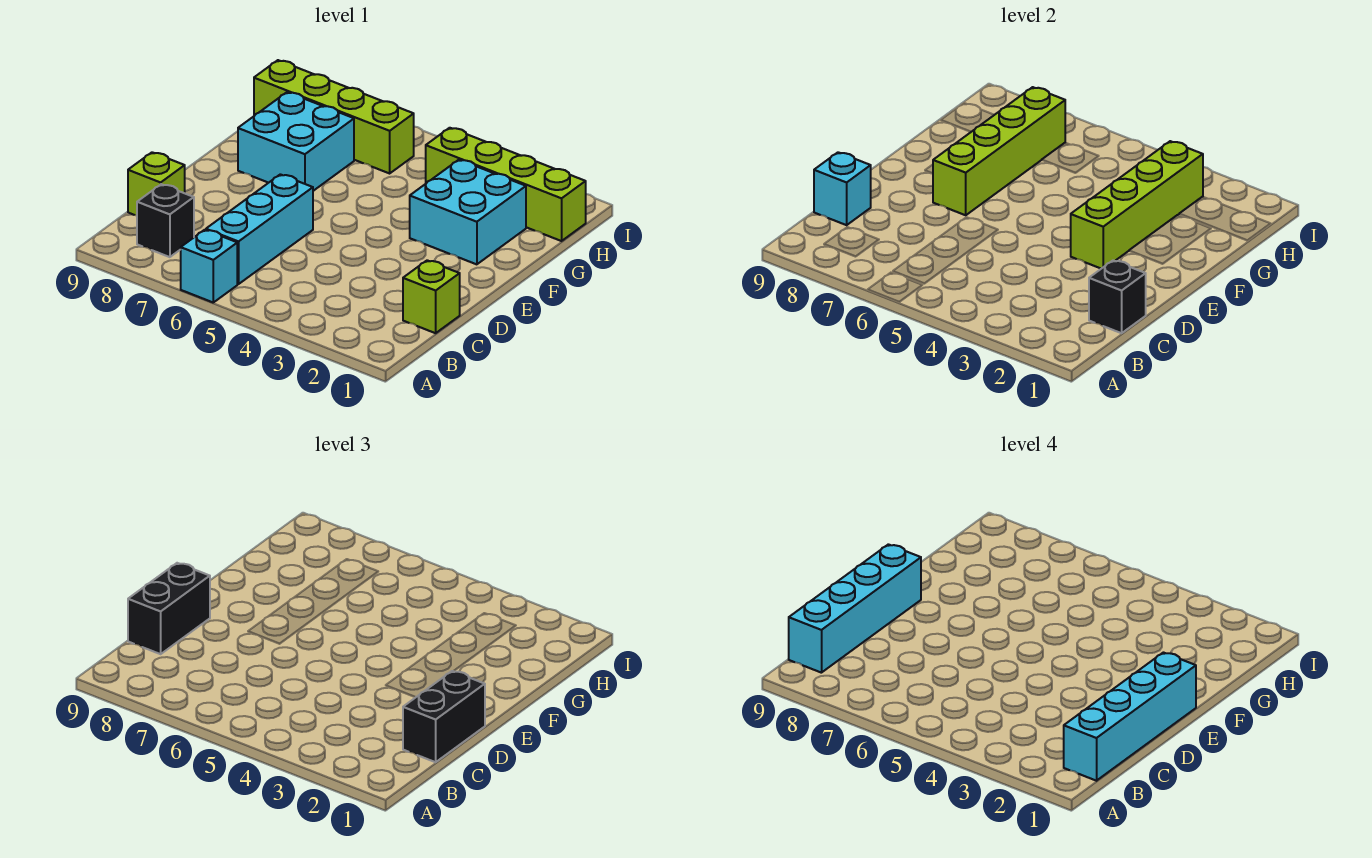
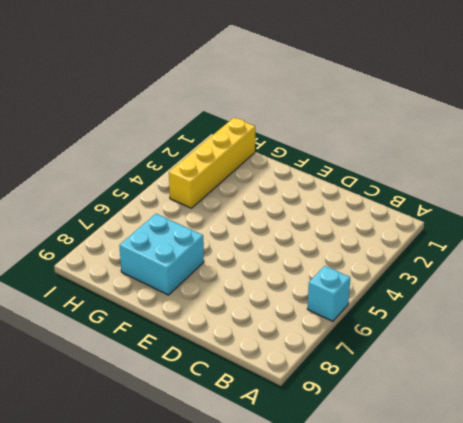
yellow brick H1:H4 level 1 -> lime brick H1:H4 level 1
none -> cyan brick B6:D6 level 1
none -> black brick B8 level 1
none -> lime brick C1 level 1

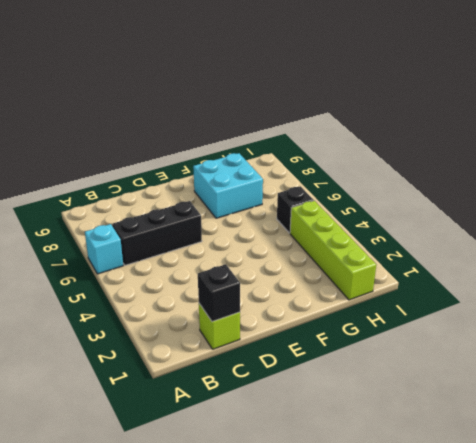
black brick B6:D6 level 1 -> cyan brick B6:D6 level 1
black brick H5 level 1 -> black brick B8 level 1
none -> lime brick C9 level 1
none -> cyan brick F2:G3 level 1
none -> lime brick H6:H9 level 1

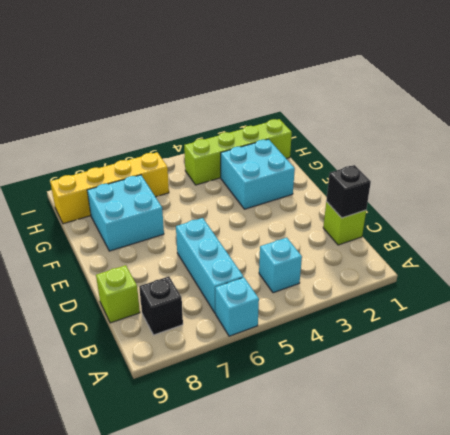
cyan brick B4 level 1 -> cyan brick C9 level 2
yellow brick H6:H9 level 1 -> lime brick H6:H9 level 1
none -> lime brick E3:H3 level 2
none -> lime brick E7:H7 level 2
none -> black brick C1:D1 level 3

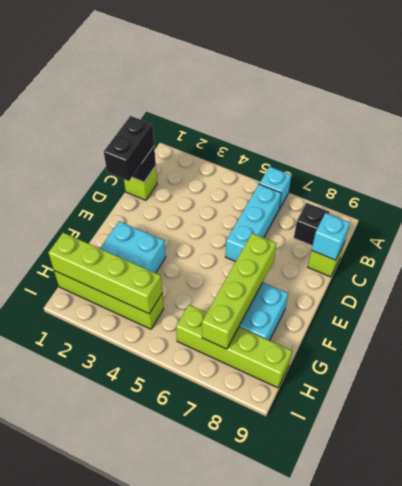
lime brick H1:H4 level 2 -> lime brick E3:H3 level 2
none -> black brick C9:D9 level 3
none -> cyan brick B1:E1 level 4
none -> cyan brick B9:E9 level 4

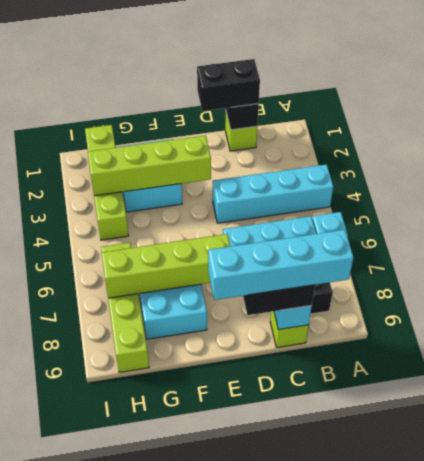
cyan brick A4:D4 level 1 -> cyan brick B1:E1 level 4

